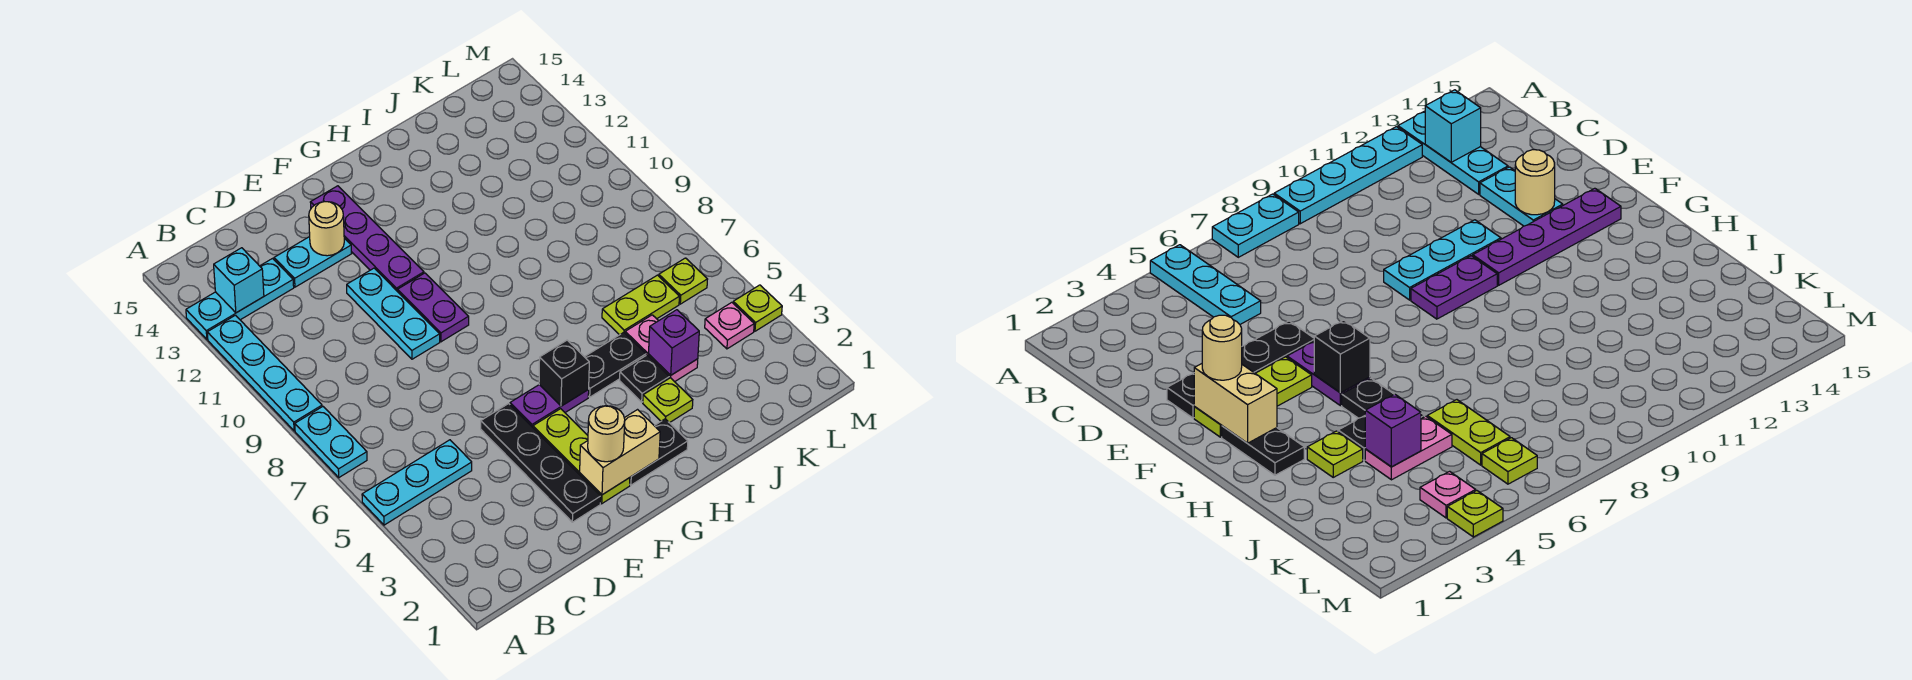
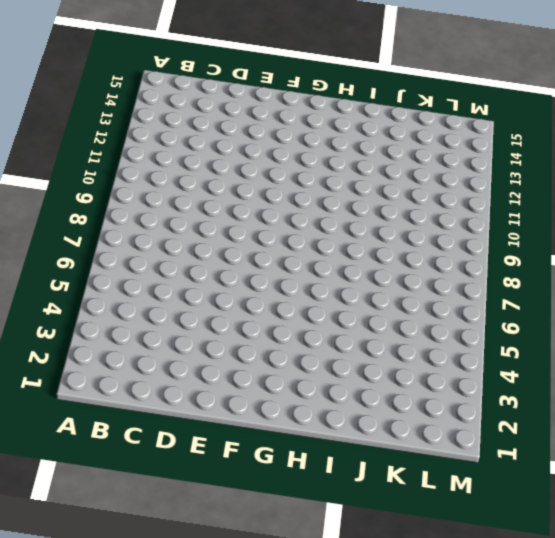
none -> cyan plate A5:C5 level 1
none -> cyan plate A7:A8 level 1
none -> cyan plate A9:A12 level 1

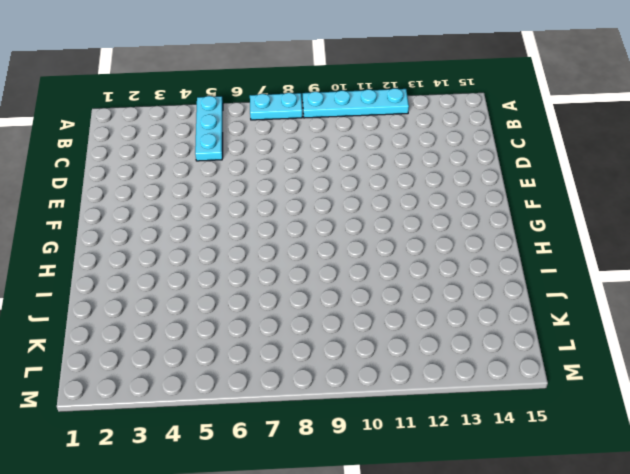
none -> cyan plate A13:C13 level 1
none -> cyan plate D13:E13 level 1
none -> black plate E2:E5 level 1

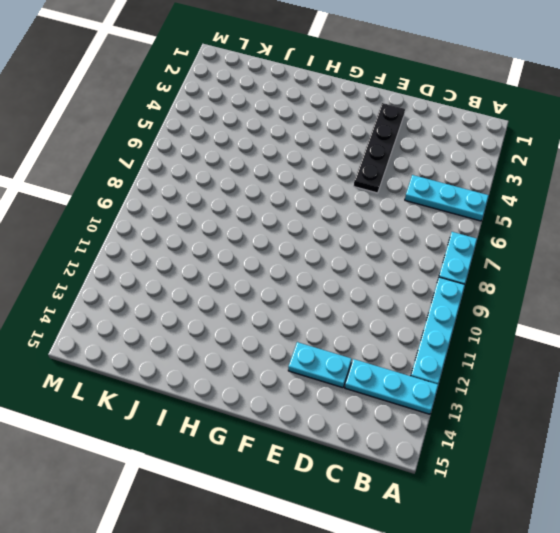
none -> cyan plate E9:E11 level 1
none -> lime plate F2:F4 level 1
none -> purple plate F5:G5 level 1

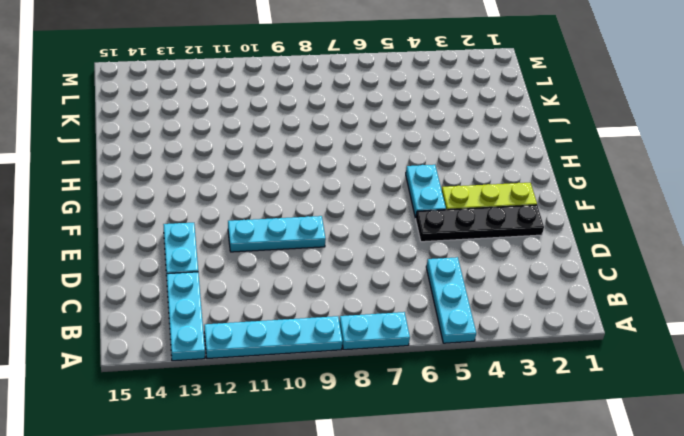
cyan plate F5:G5 level 1 -> purple plate F5:G5 level 1
none -> purple plate F9:F10 level 1
none -> purple plate F11:F14 level 1
none -> black plate G2:H2 level 1

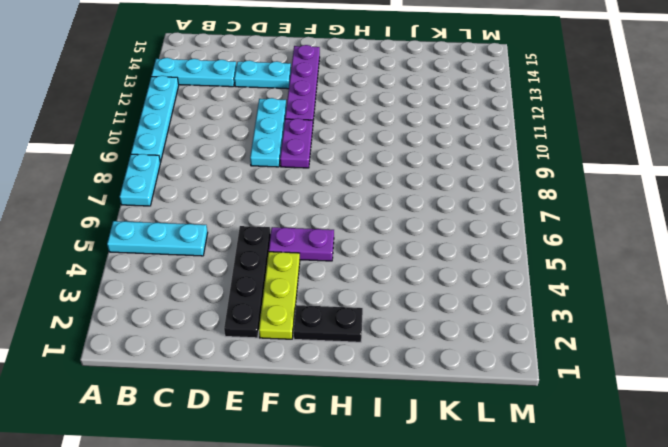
none -> black plate H5:I5 level 1
none -> lime plate I3 level 1
none -> black plate I4 level 1

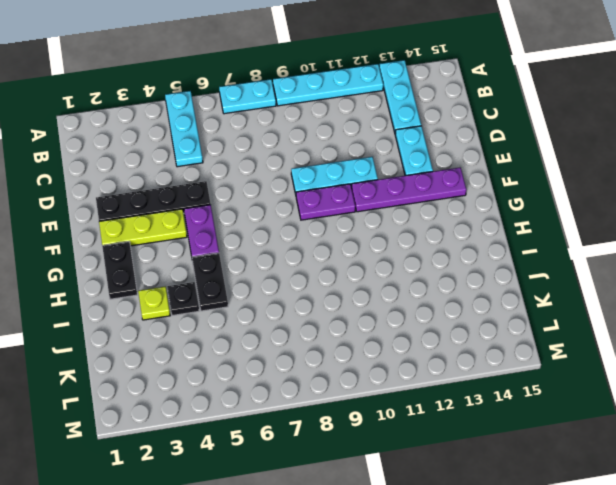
none -> pink plate J4:J5 level 1
none -> lime plate J6:K6 level 1
none -> pink plate L4 level 1

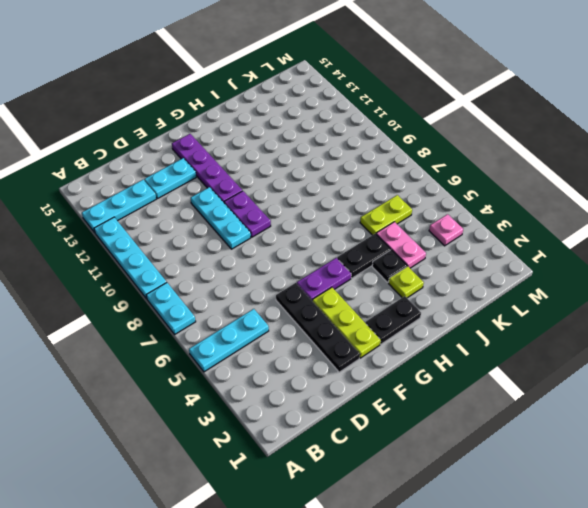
none -> lime plate L6 level 1
none -> lime plate M4 level 1
none -> cyan brick B13 level 2

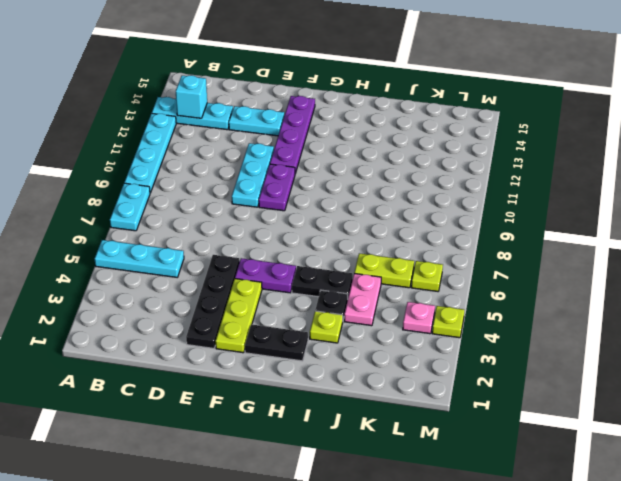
none -> tan round brick E13 level 2
none -> tan brick F2:G2 level 2
none -> black brick G5 level 2

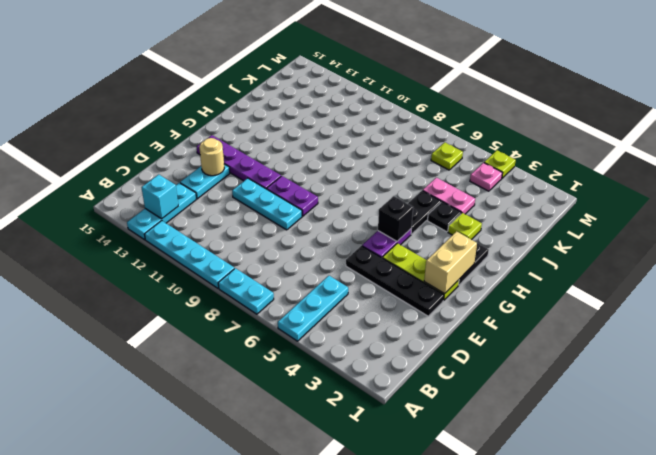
none -> lime plate J6:K6 level 1
none -> purple brick J4 level 2
none -> tan round brick F2 level 3

